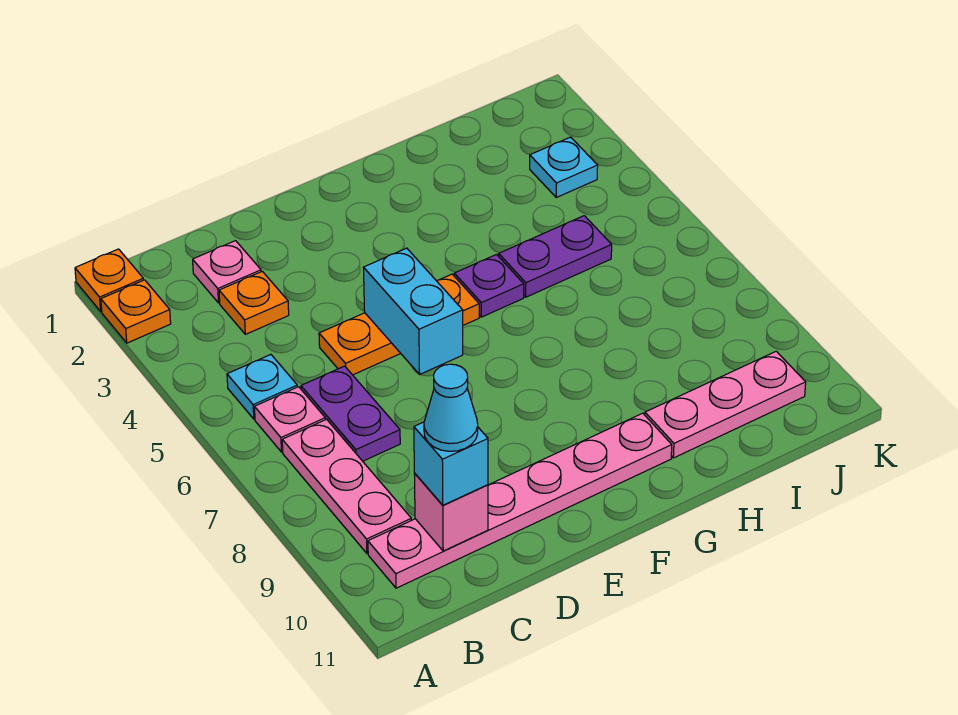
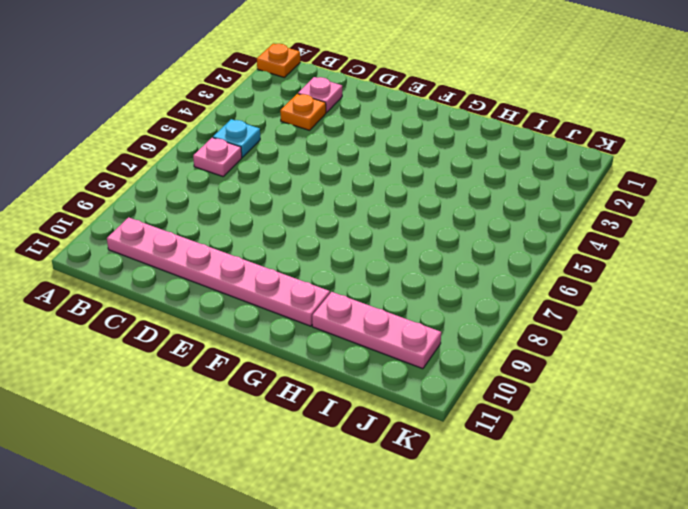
none -> orange plate A2 level 1
none -> pink plate B7:B9 level 1
none -> purple plate C6:C7 level 1

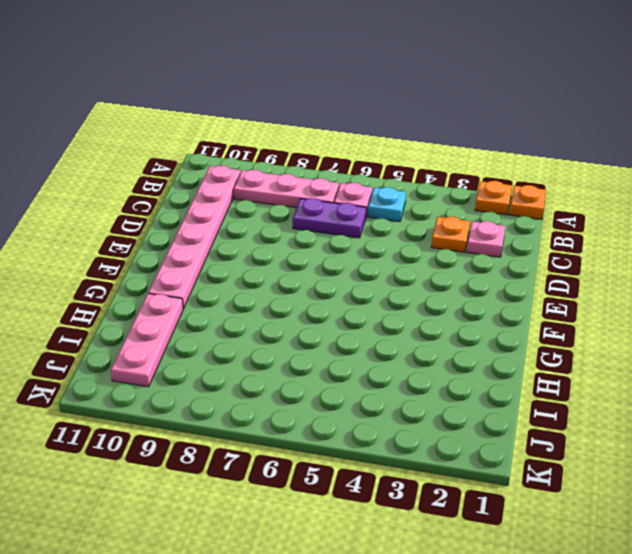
none -> orange plate D5:F5 level 1
none -> purple plate G5 level 1
none -> purple plate H5:I5 level 1

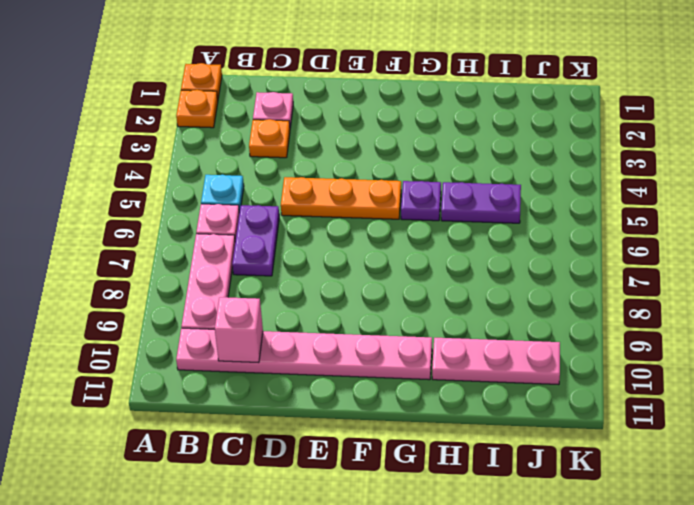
none -> cyan plate J3 level 1
none -> cyan brick E5:E6 level 2
none -> cyan brick C10 level 3

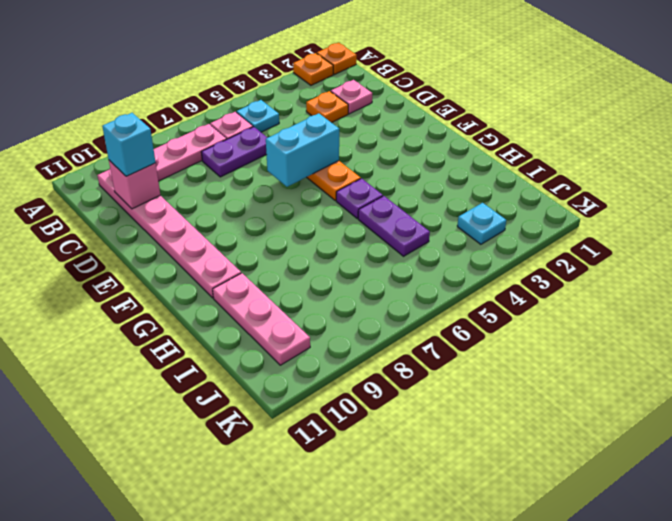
none -> cyan cone C10 level 4

